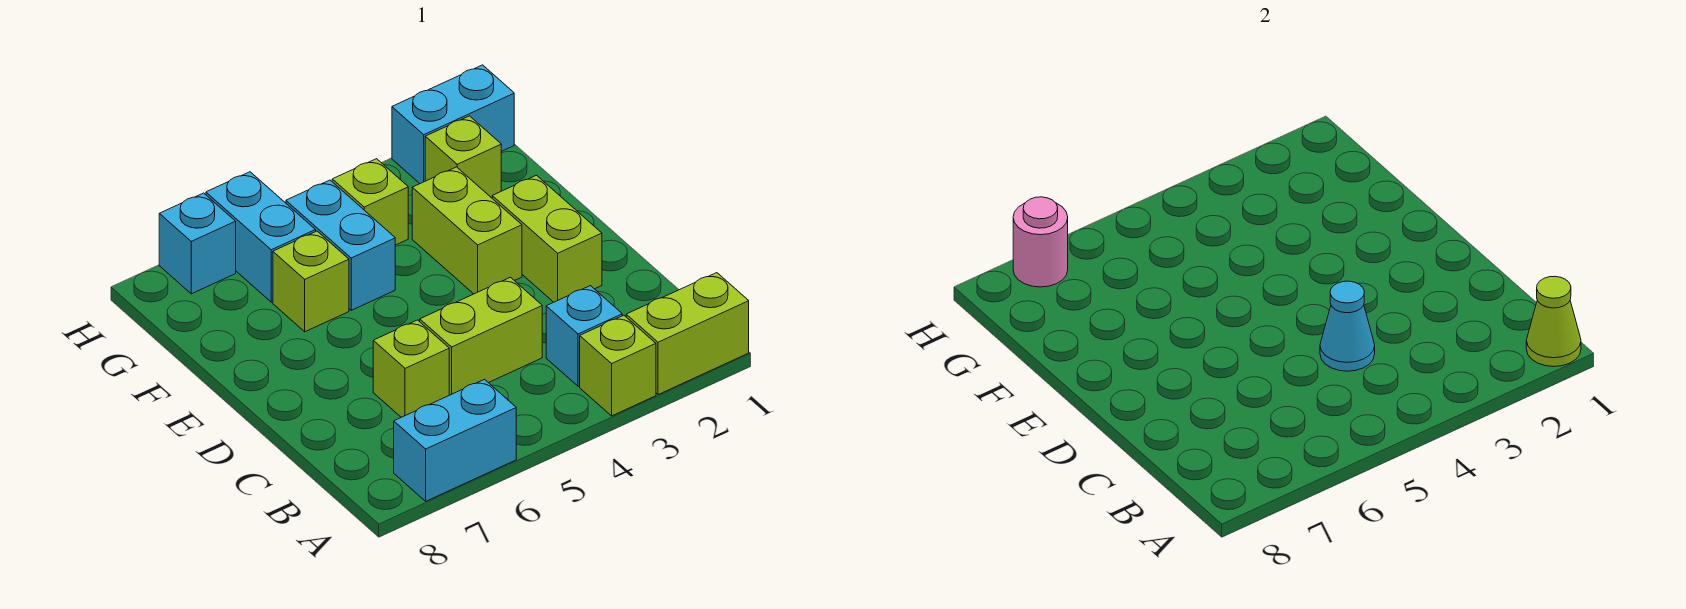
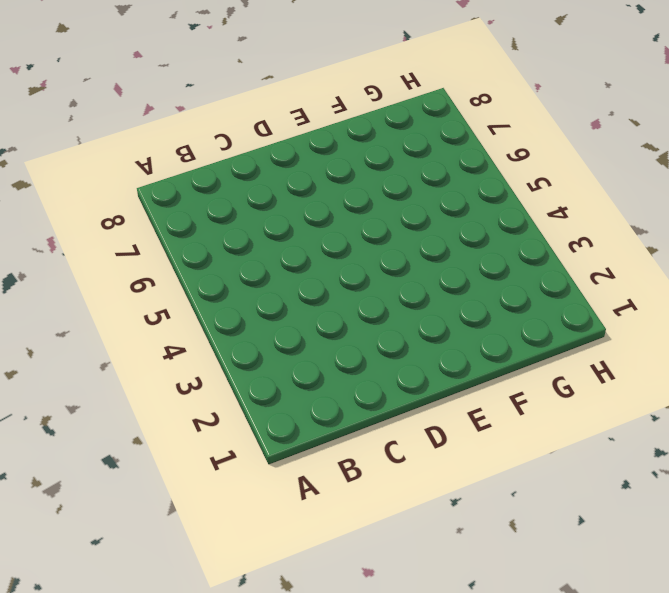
none -> lime brick A1:A2 level 1
none -> lime brick A3 level 1
none -> cyan brick A6:A7 level 1

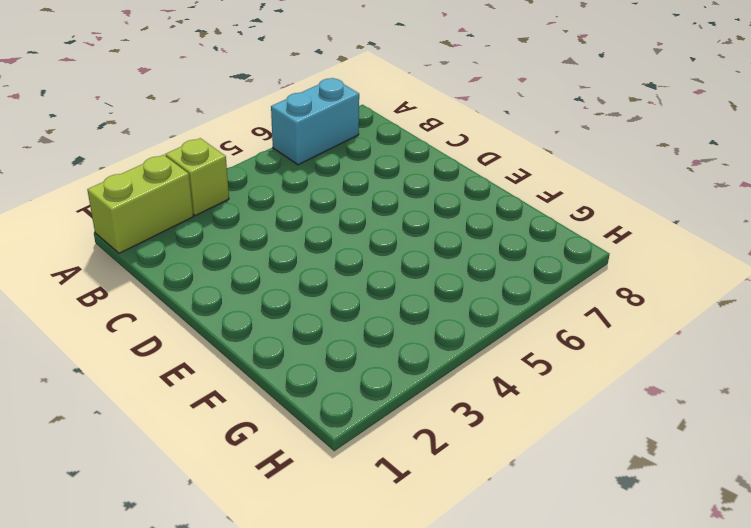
none -> cyan brick B3 level 1
none -> lime brick C4:C5 level 1
none -> lime brick C6 level 1

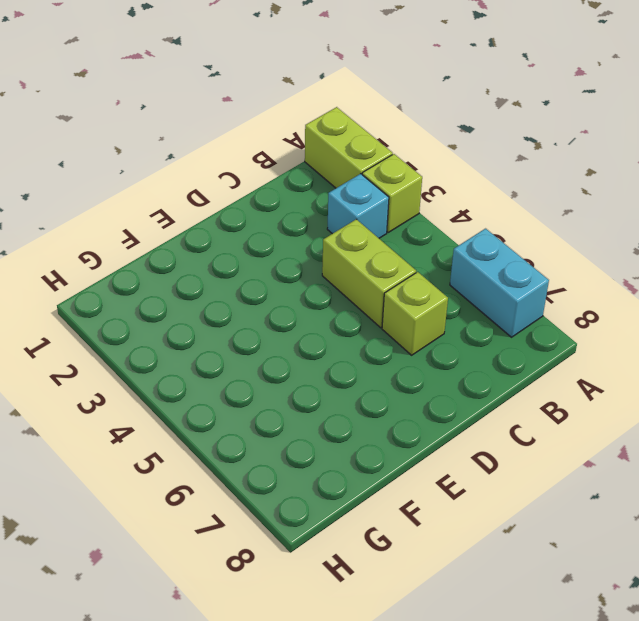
none -> lime brick D2:E2 level 1
none -> lime brick E3:F3 level 1
none -> cyan brick F5:G5 level 1

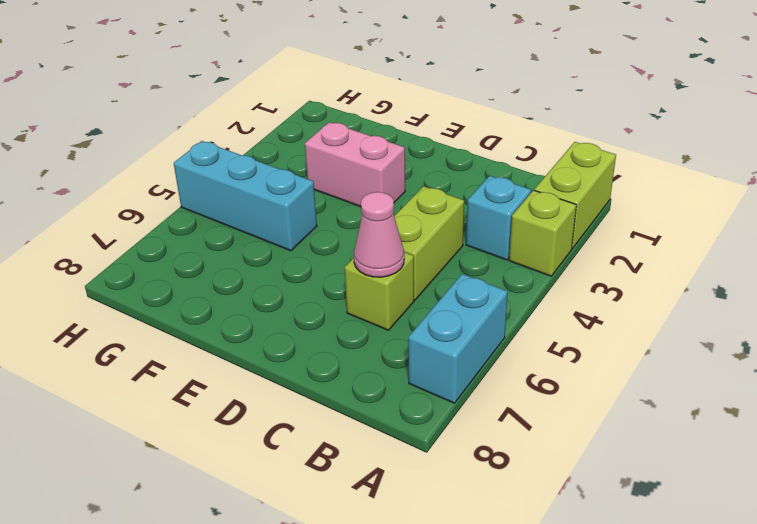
pink cone C6 level 2 -> none
pink brick E3:F3 level 1 -> lime brick E3:F3 level 1
cyan brick F5:H5 level 1 -> cyan brick F5:G5 level 1
none -> lime brick D2:E2 level 1
none -> lime brick F6 level 1
none -> lime brick G2 level 1

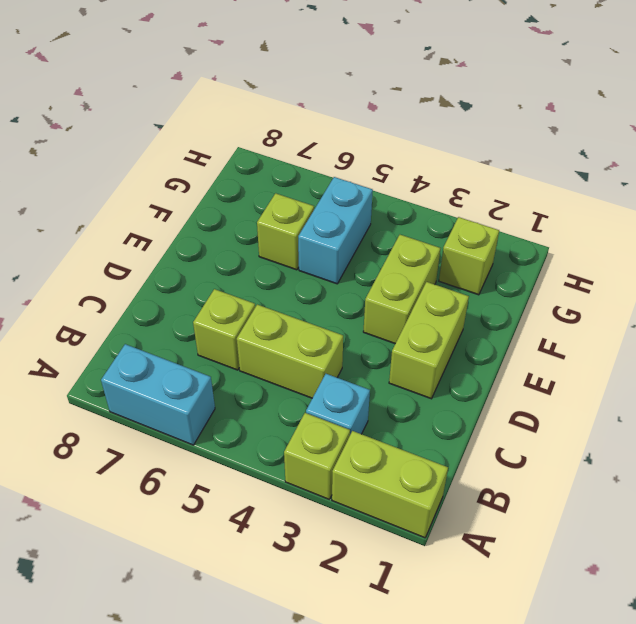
none -> lime brick G4 level 1
none -> cyan brick G6:H6 level 1
none -> cyan brick H1:H2 level 1

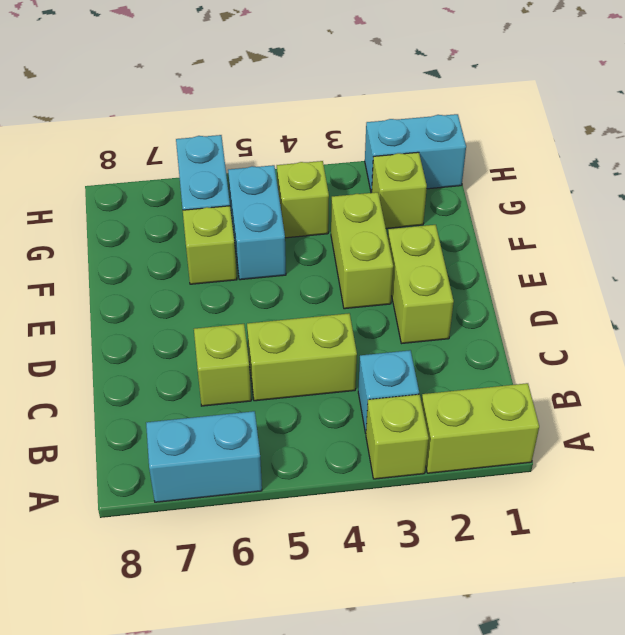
none -> cyan brick H7 level 1
none -> lime cone A1 level 2
none -> cyan cone C4 level 2

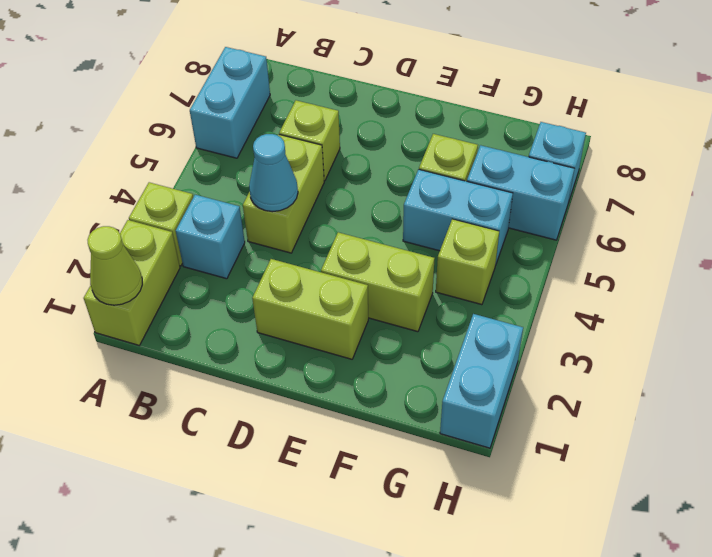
none -> lime brick G2 level 1
none -> pink round brick H7 level 2

